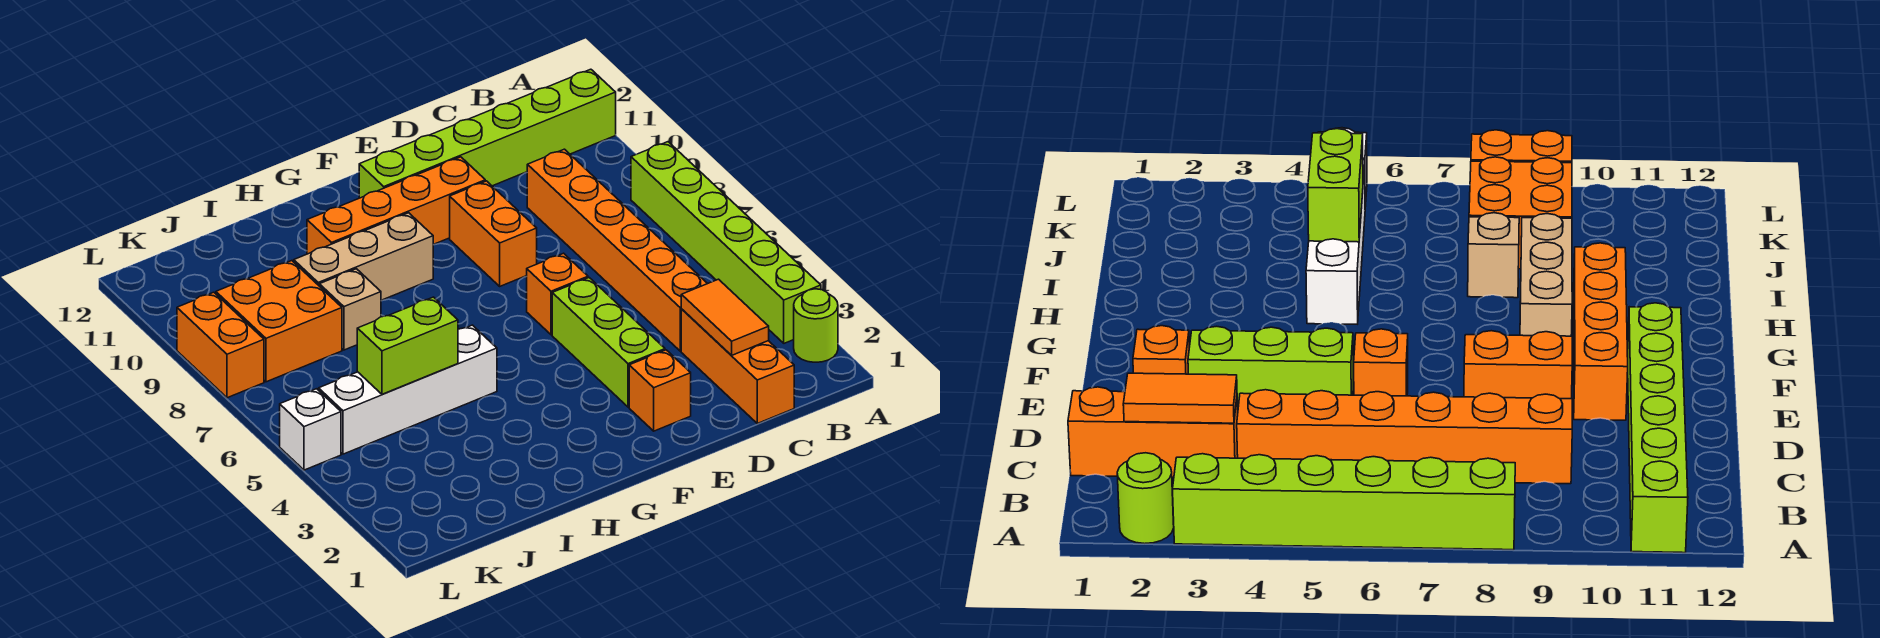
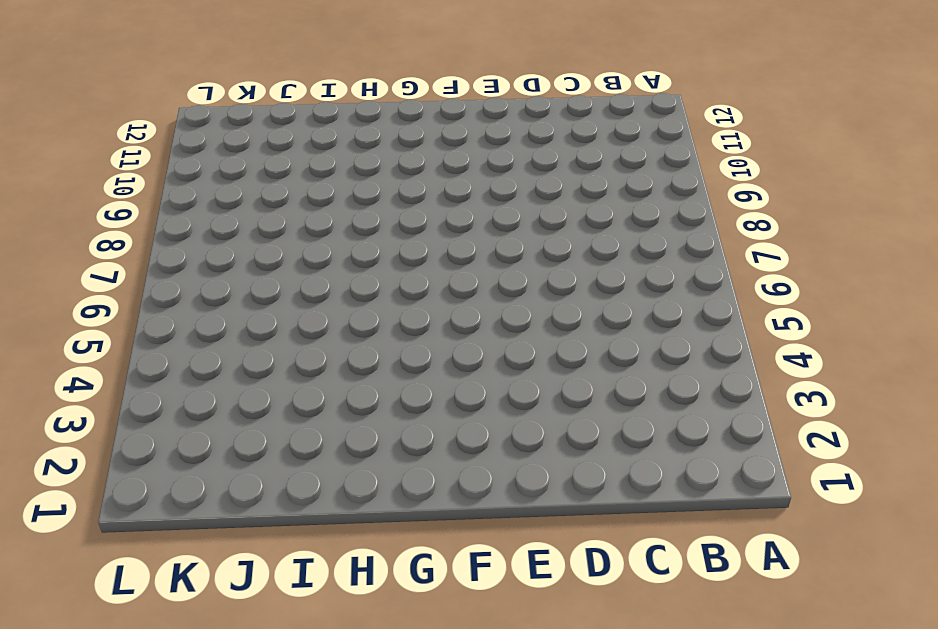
none -> lime round brick A2 level 1
none -> lime brick A3:A8 level 1
none -> lime brick A11:F11 level 1

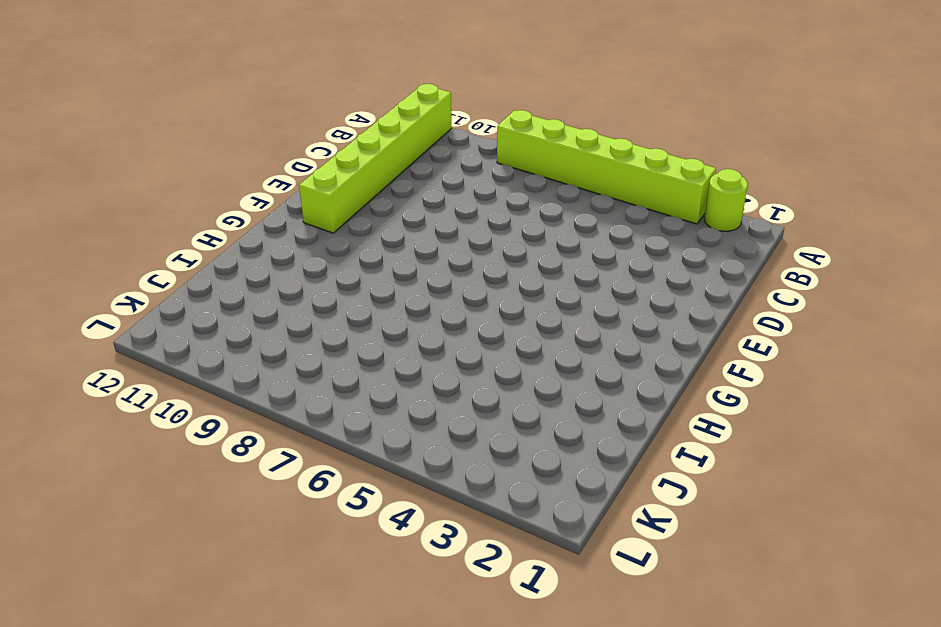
none -> orange brick C1:C3 level 1
none -> orange brick C4:C9 level 1
none -> orange brick E2 level 1

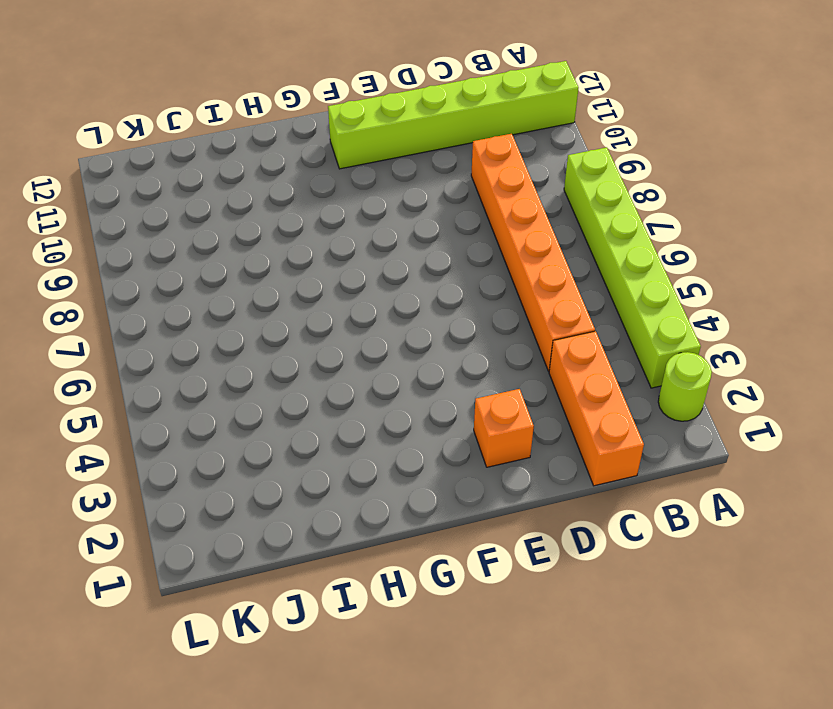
none -> lime brick E3:E5 level 1
none -> orange brick E6 level 1
none -> orange brick E8:E9 level 1

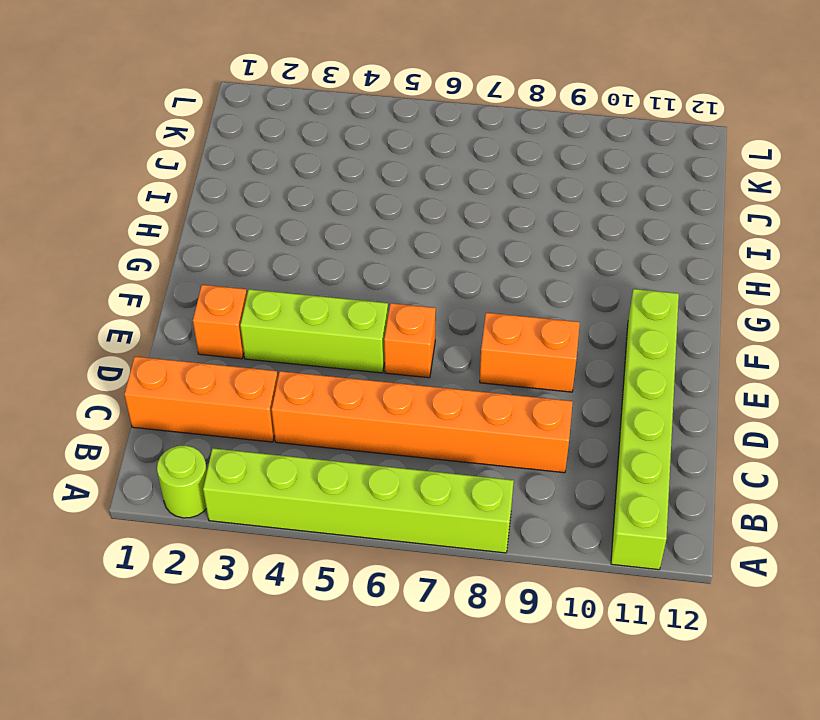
none -> orange brick E10:H10 level 1
none -> tan brick G9:I9 level 1
none -> white brick H5:K5 level 1

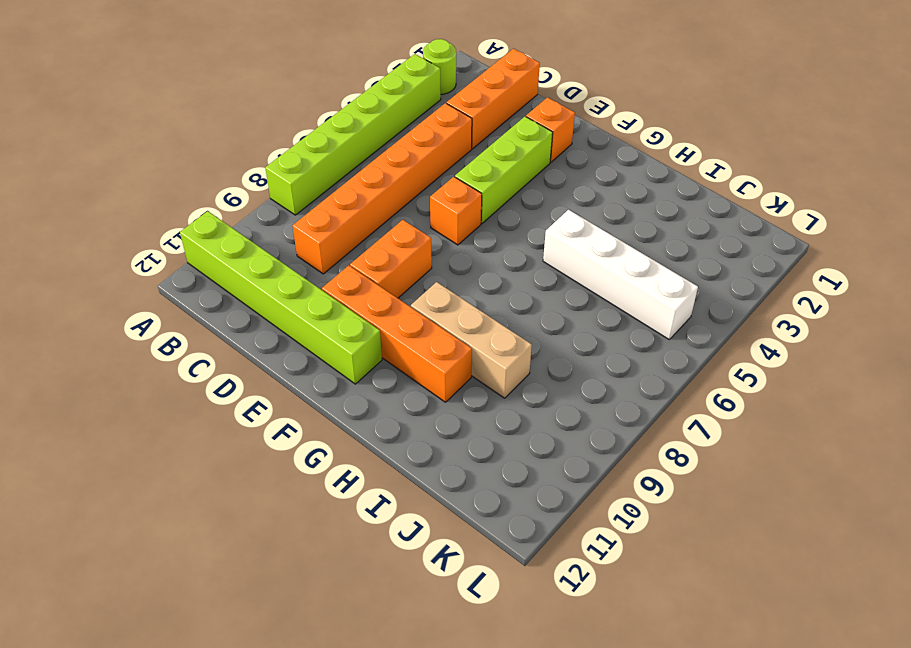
none -> tan brick I8 level 1
none -> orange brick J8:K9 level 1
none -> white brick L5 level 1

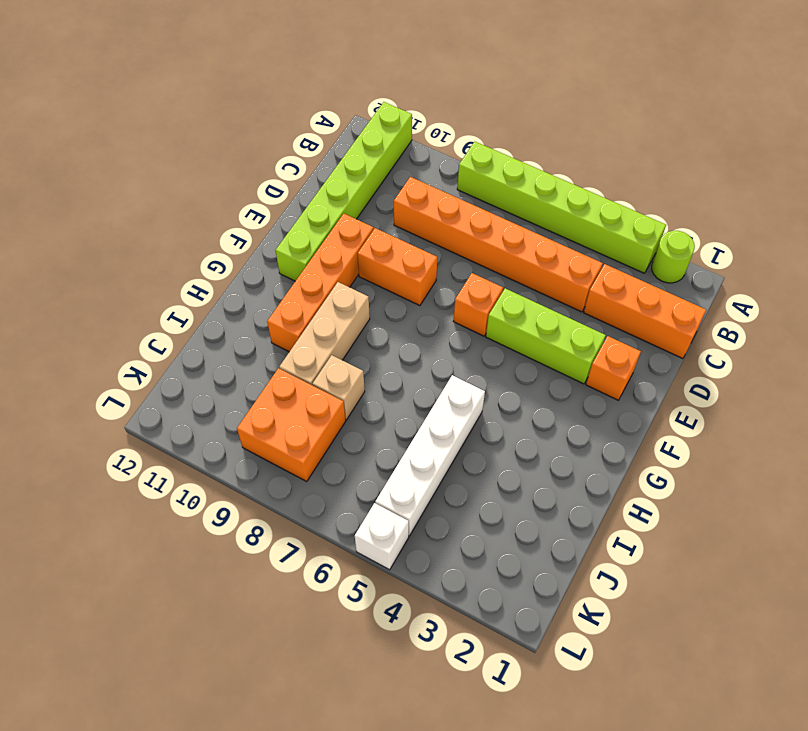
none -> orange brick L8:L9 level 1
none -> orange tile C2:C3 level 2
none -> lime brick I5:J5 level 2

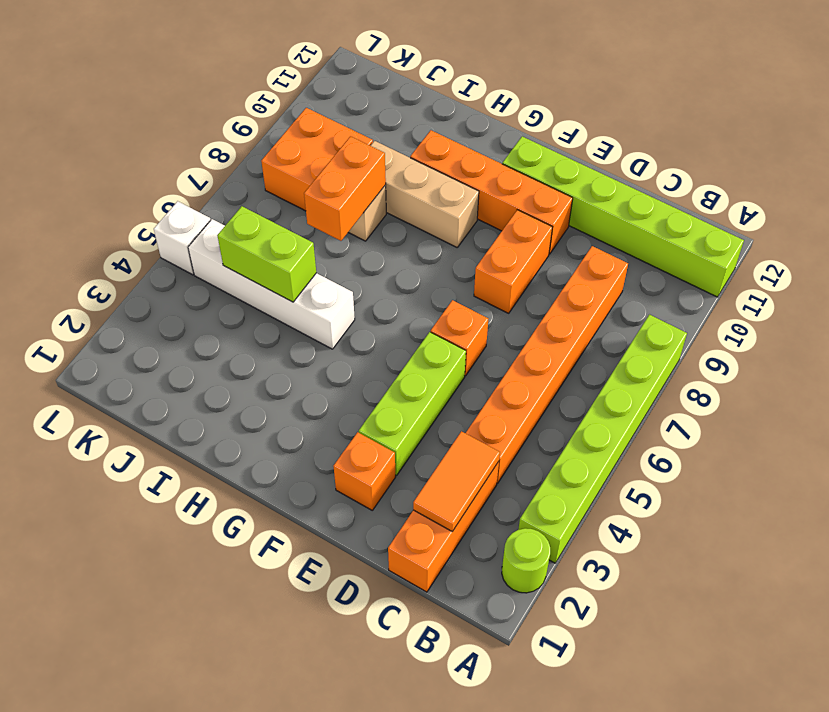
orange brick I7:I8 level 2 -> orange brick L8:L9 level 1

